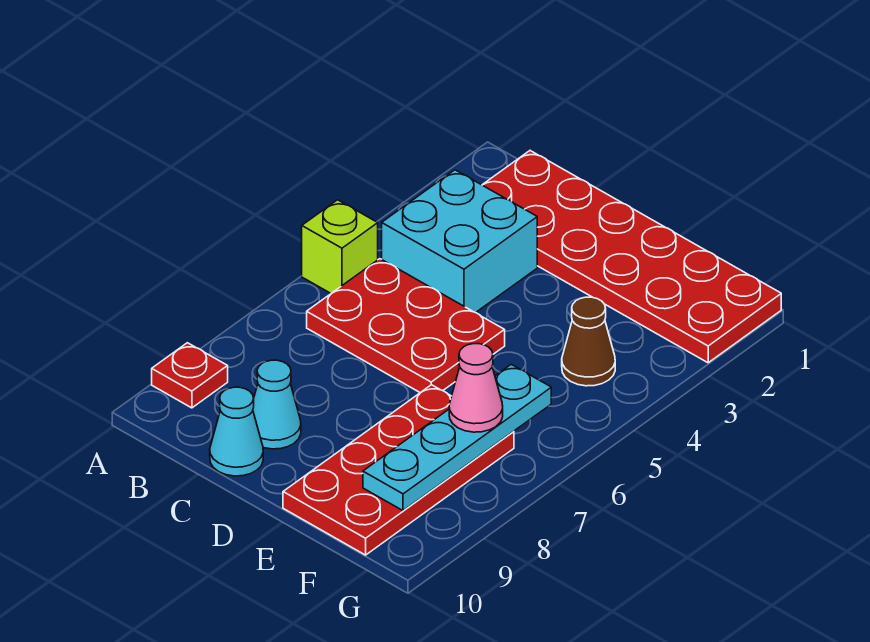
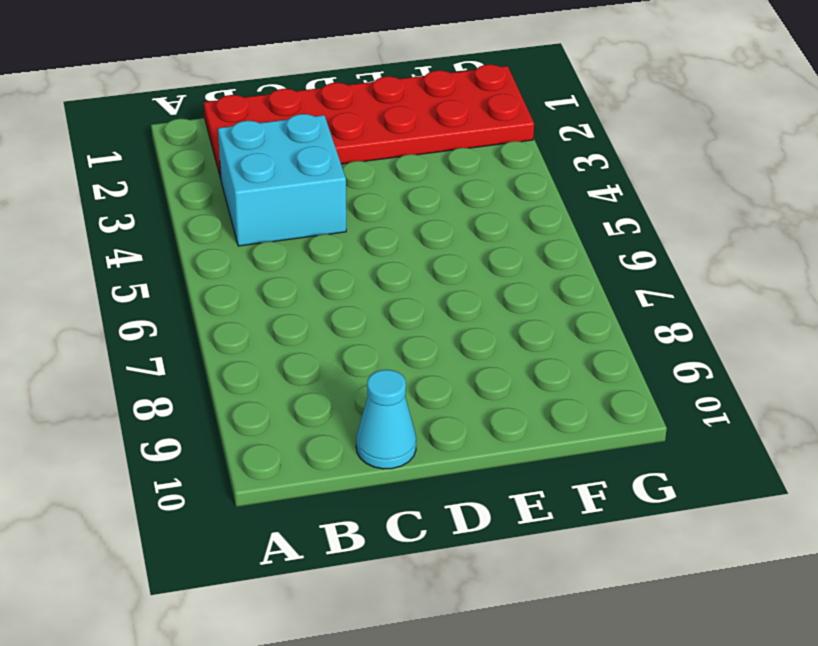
none -> lime brick A5 level 1
none -> red plate A9 level 1

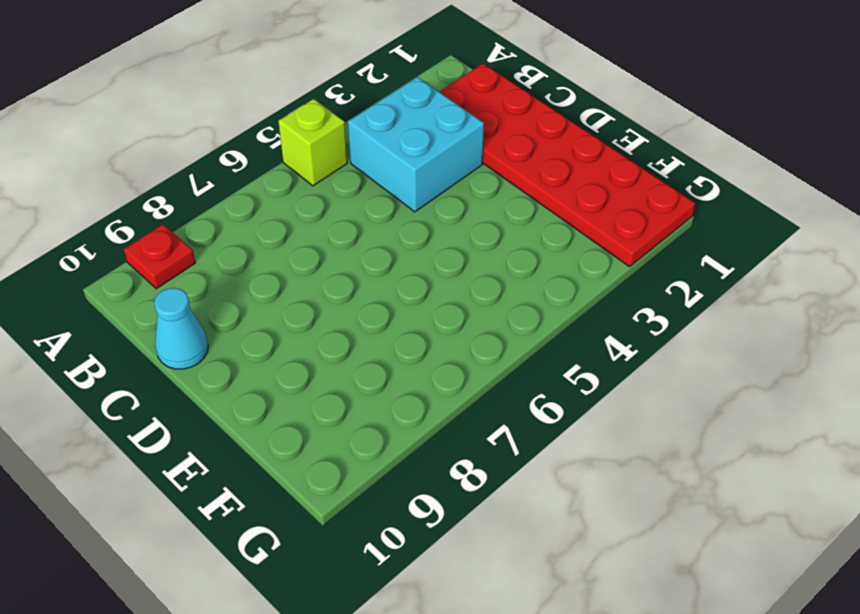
none -> red plate B5:D6 level 1
none -> cyan cone C9 level 1

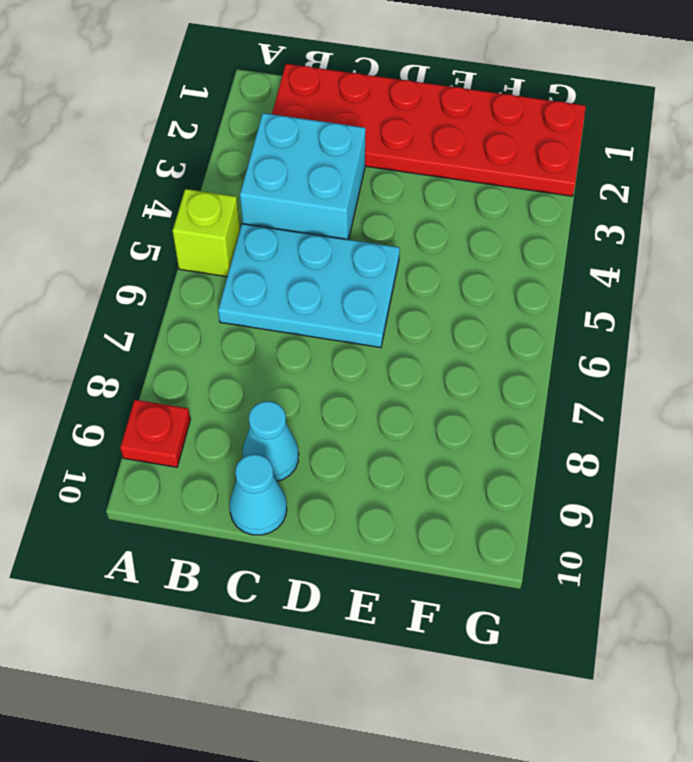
cyan plate B5:D6 level 1 -> red plate B5:D6 level 1
none -> red plate E7:F10 level 1
none -> brown cone F4 level 1

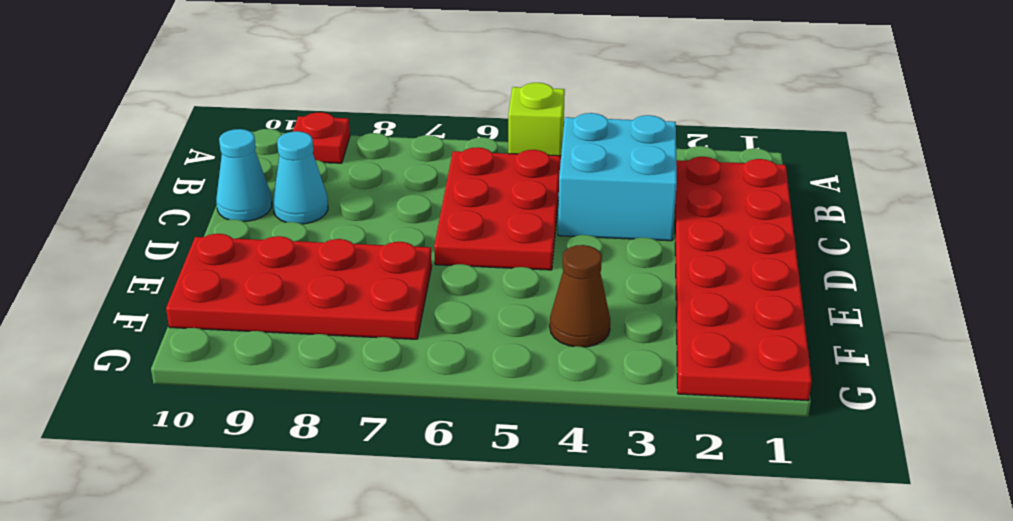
none -> cyan plate F6:F9 level 2
none -> pink cone F7 level 3

